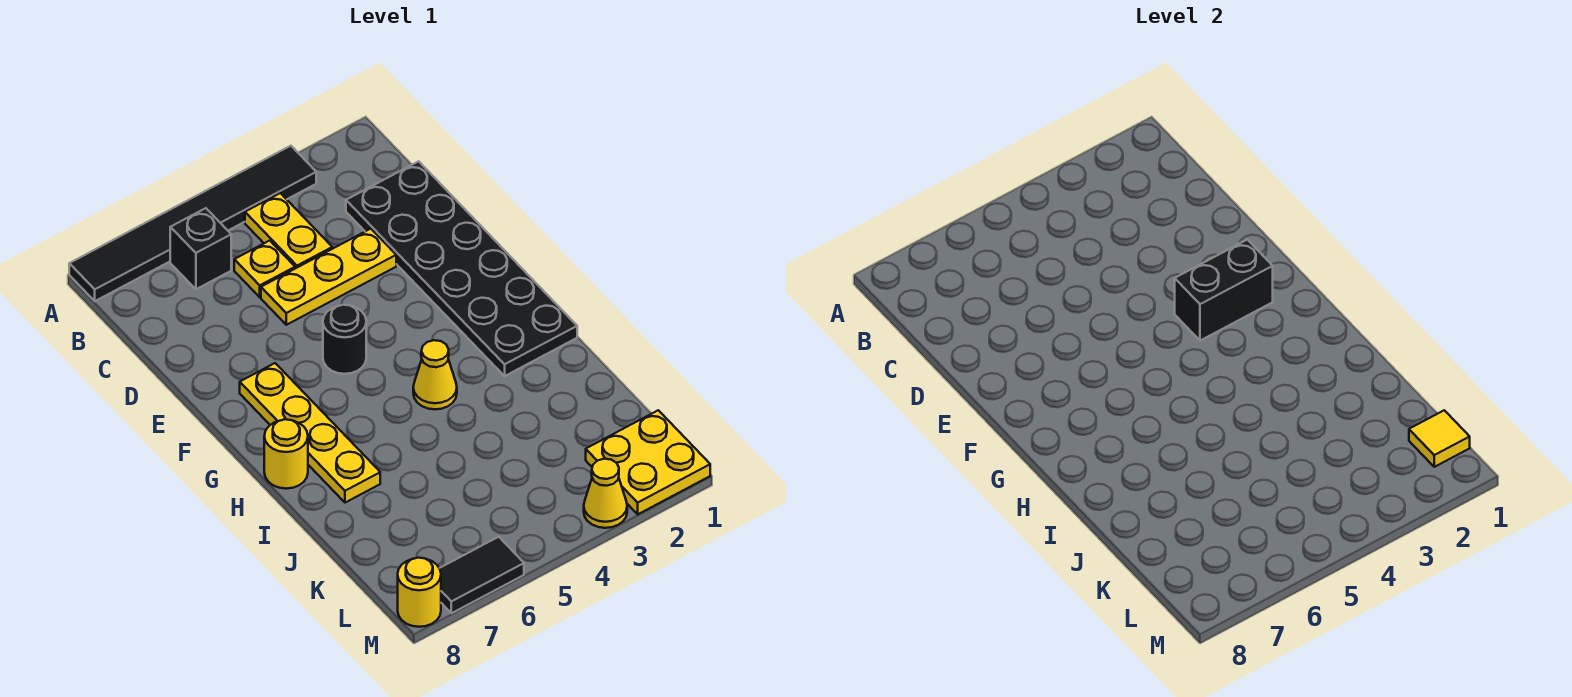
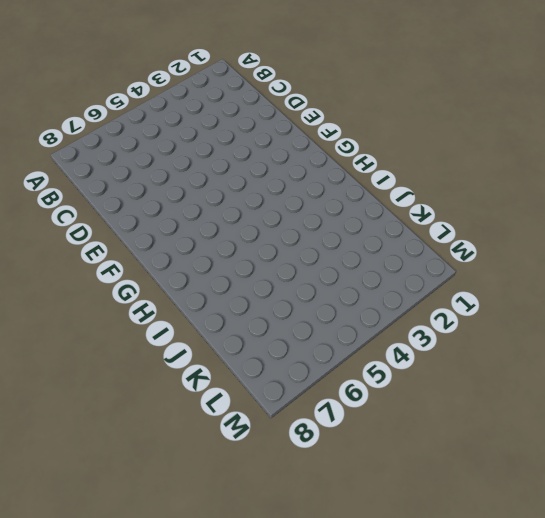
none -> black tile A3:A8 level 1
none -> yellow plate B4:C4 level 1
none -> black brick B6 level 1

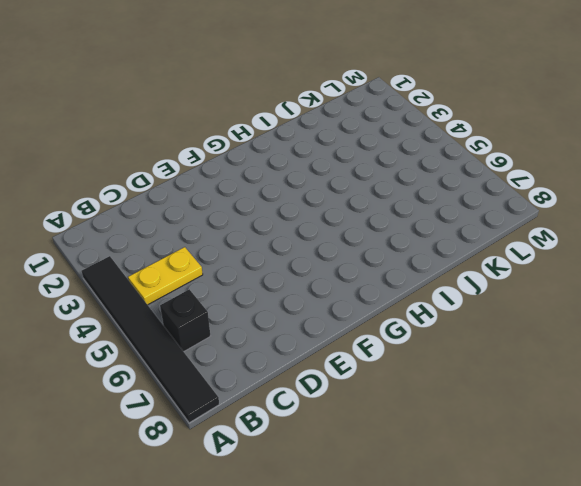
none -> black plate C1:H2 level 1
none -> yellow plate C5 level 1
none -> yellow plate D3:D5 level 1

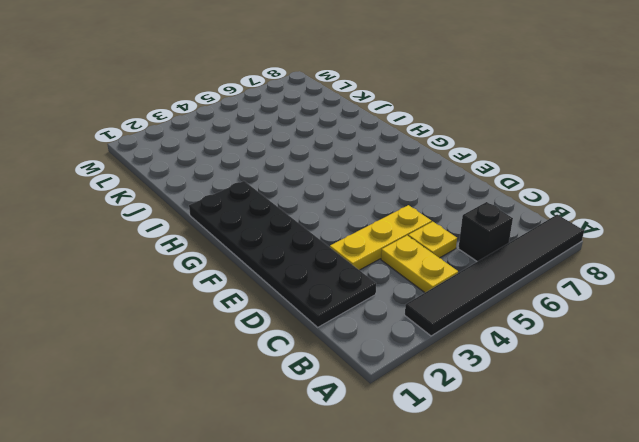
none -> black round brick F5 level 1
none -> yellow plate F7:I7 level 1
none -> yellow cone H4 level 1

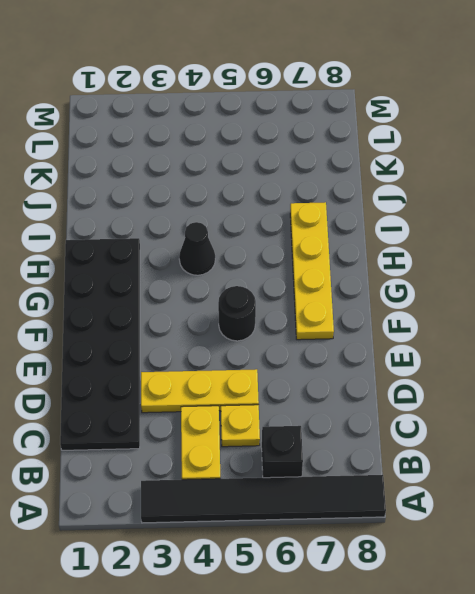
black cone H4 level 1 -> yellow cone H4 level 1
none -> yellow round brick H8 level 1
none -> yellow plate L1:M2 level 1
none -> yellow cone M3 level 1

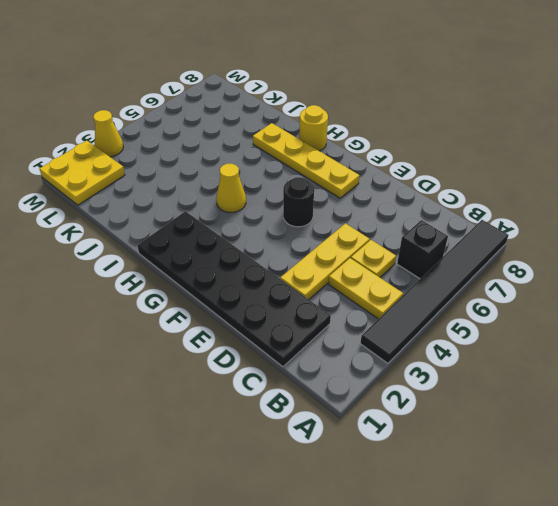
none -> black tile M6:M7 level 1
none -> yellow round brick M8 level 1
none -> black brick F2:F3 level 2

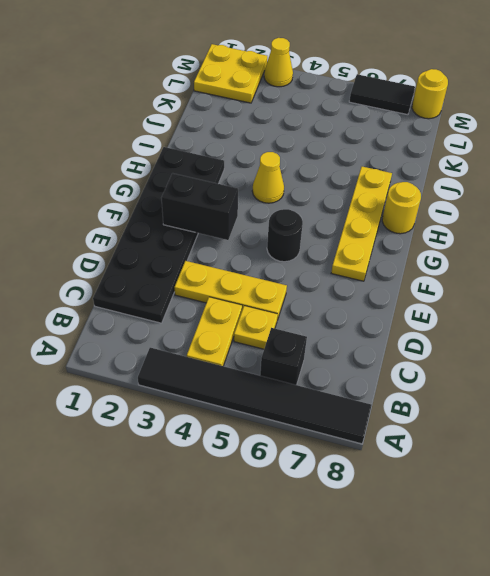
none -> yellow tile L1 level 2

